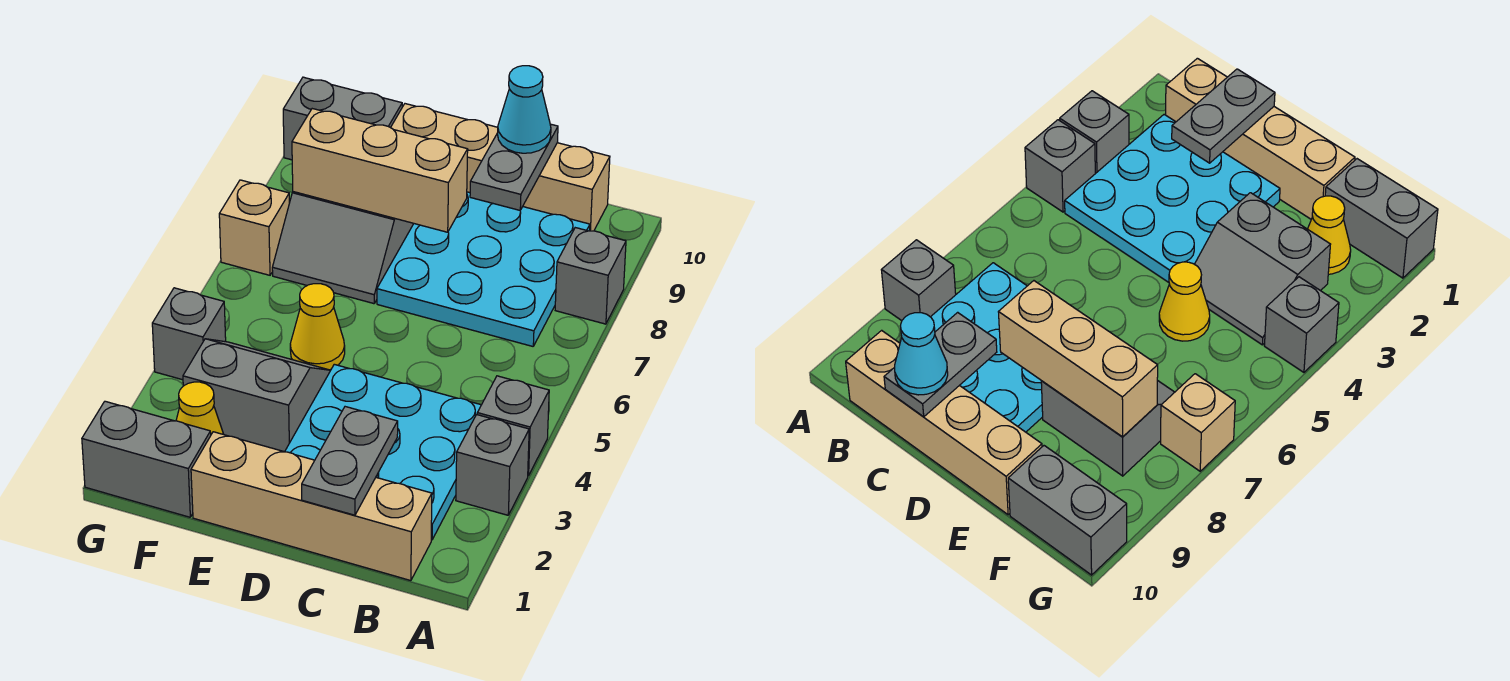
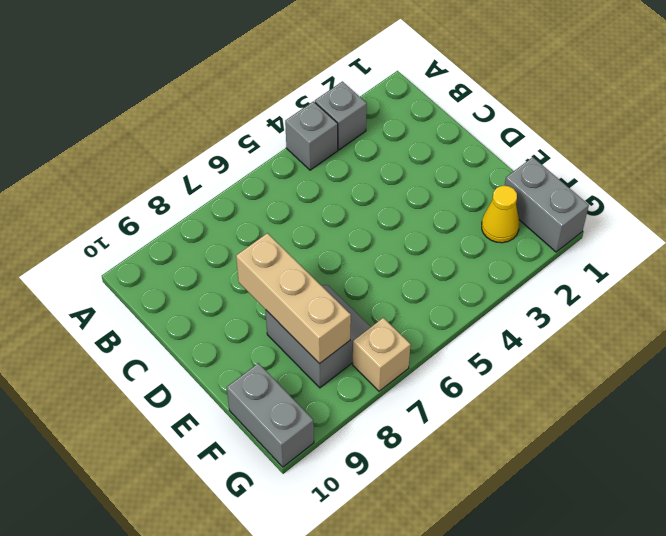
none -> grey brick A8 level 1
none -> tan brick B1:E1 level 1
none -> cyan plate B2:D4 level 1

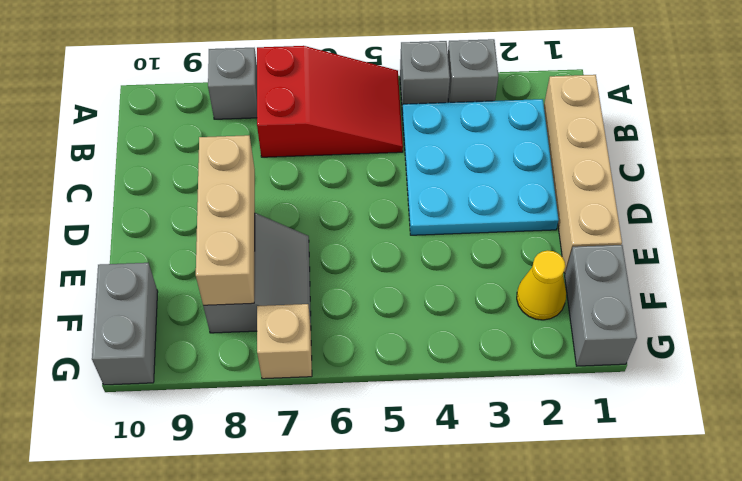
red slope A5:B7 level 1 top 7 -> cyan plate B7:D9 level 1
none -> tan brick B10:E10 level 1
none -> grey slope E3:F4 level 1 top 3
none -> yellow cone E5 level 1

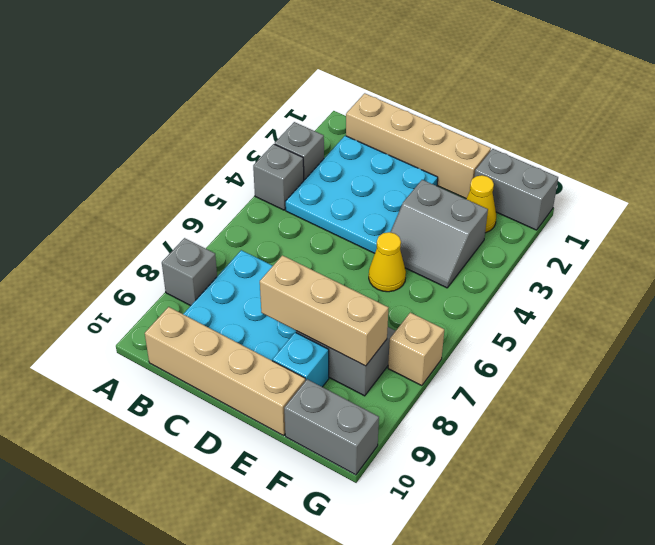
cyan brick E9 level 1 -> none
none -> grey brick G4 level 1
none -> grey plate C1:C2 level 2
none -> grey plate C9:C10 level 2

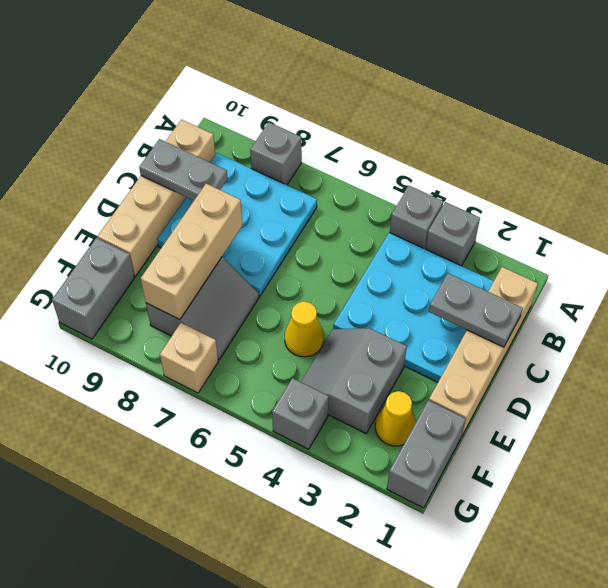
none -> cyan cone C10 level 3

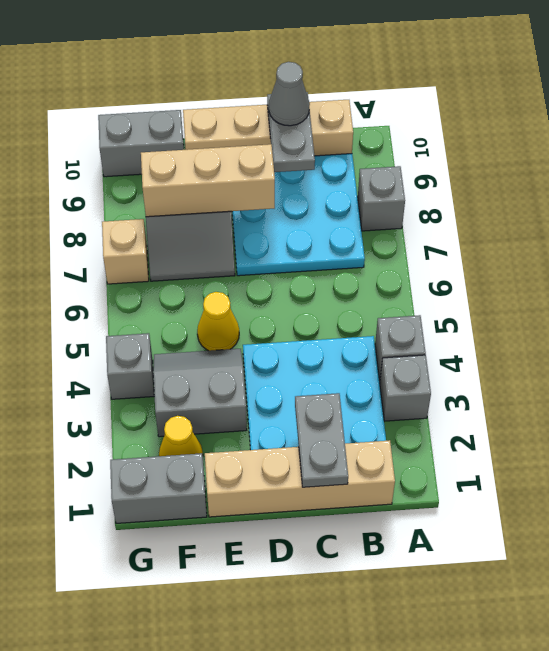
grey cone C10 level 3 -> cyan cone C10 level 3

